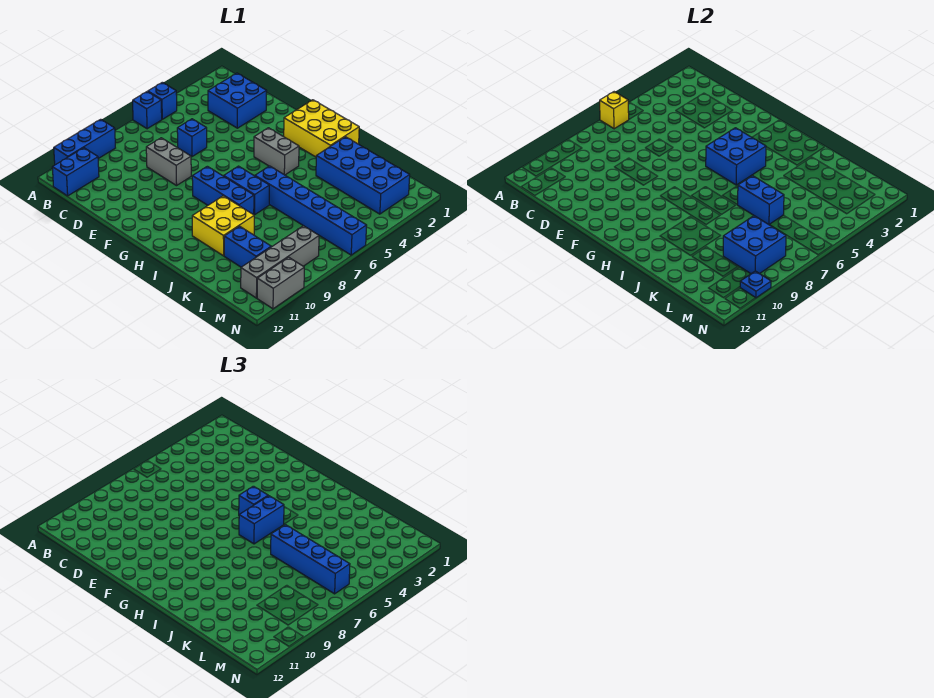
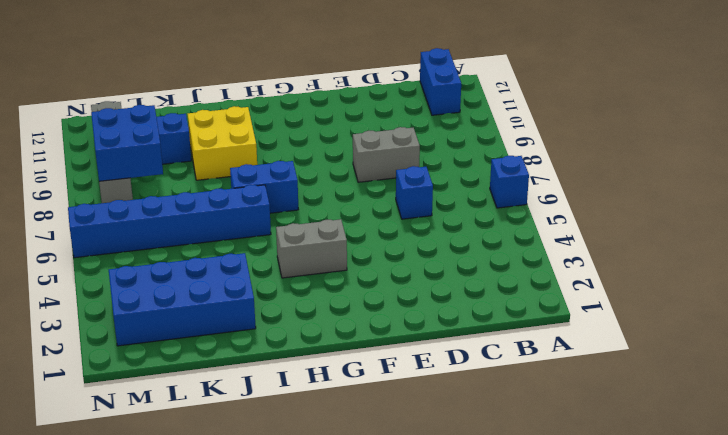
none -> blue brick A5 level 1
none -> blue brick A9:A11 level 1
none -> blue brick C2:D3 level 1

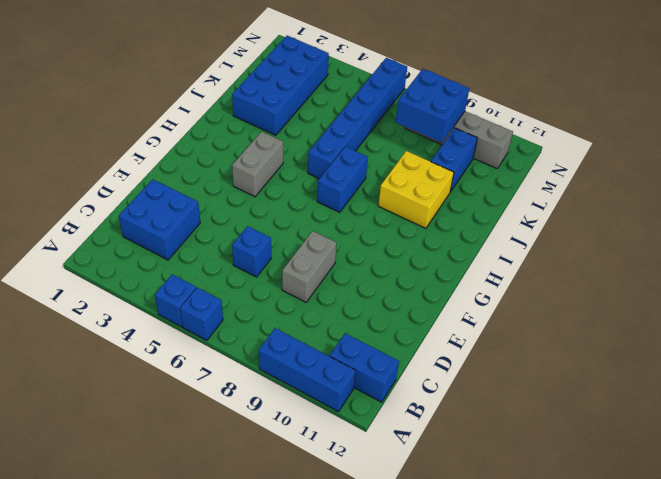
none -> yellow brick G1:I2 level 1
none -> blue brick G8:I8 level 1
none -> grey brick N10:N11 level 1

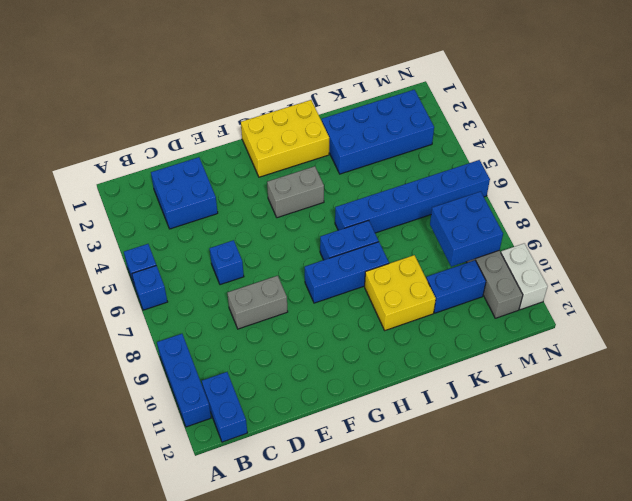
white brick N10:N11 level 1 -> grey brick N10:N11 level 1
none -> yellow brick A6 level 2
none -> blue brick G4:H5 level 2
none -> blue brick J6:K6 level 2

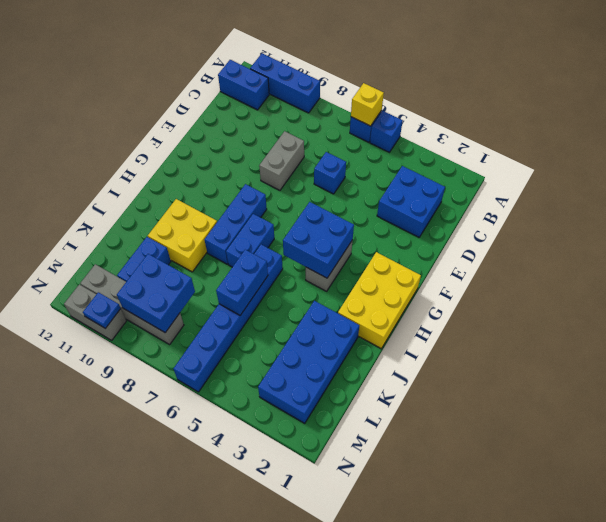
none -> blue brick G5 level 3
none -> blue brick H5:H6 level 3
none -> blue brick J6:M6 level 3

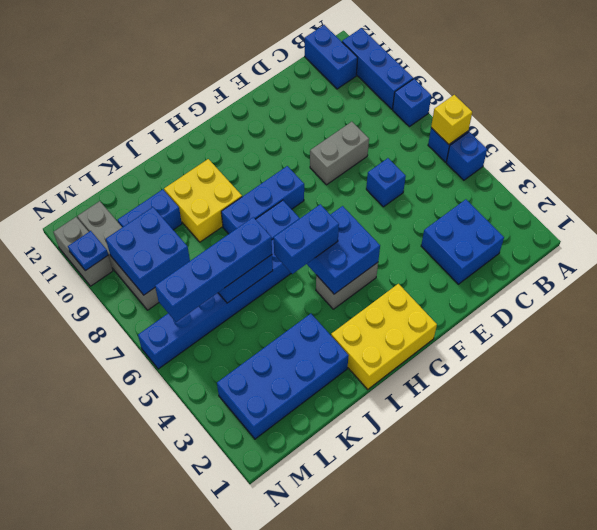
blue brick A8 level 1 -> blue brick G5 level 3
blue brick H5:I5 level 3 -> blue brick H5:H6 level 3

